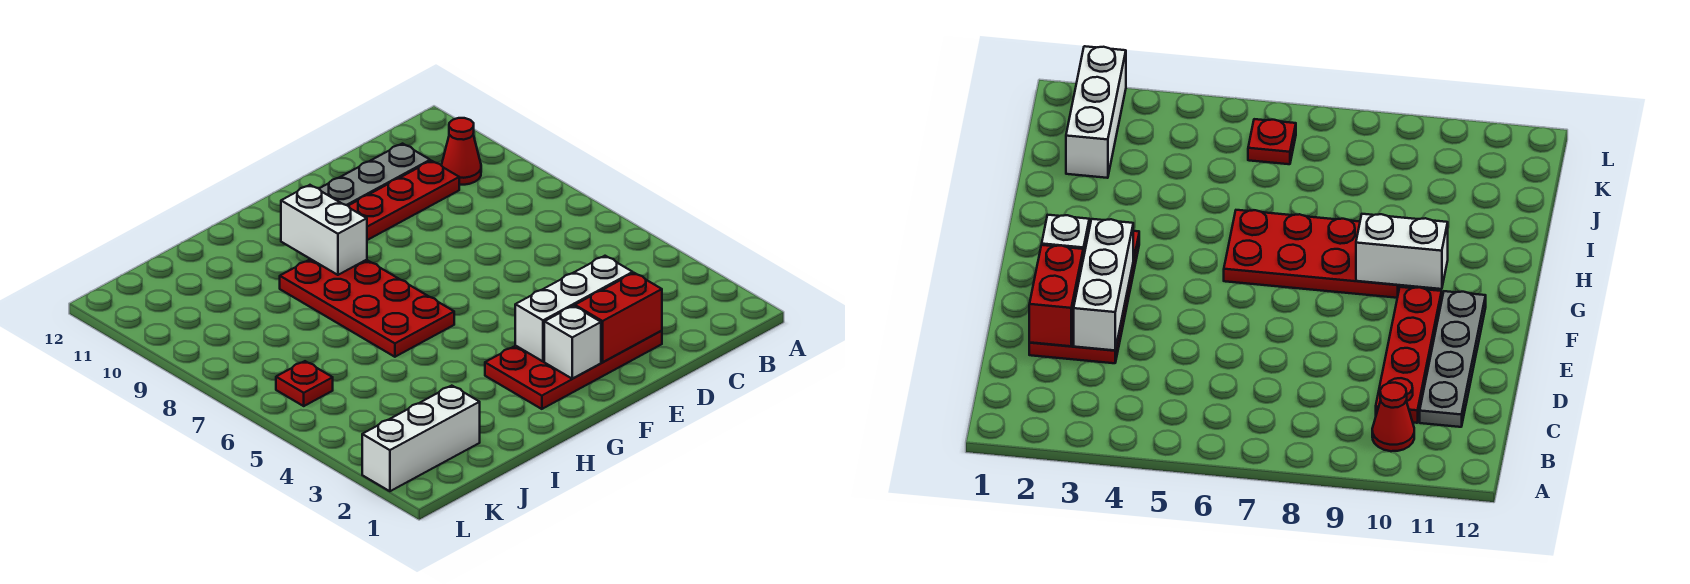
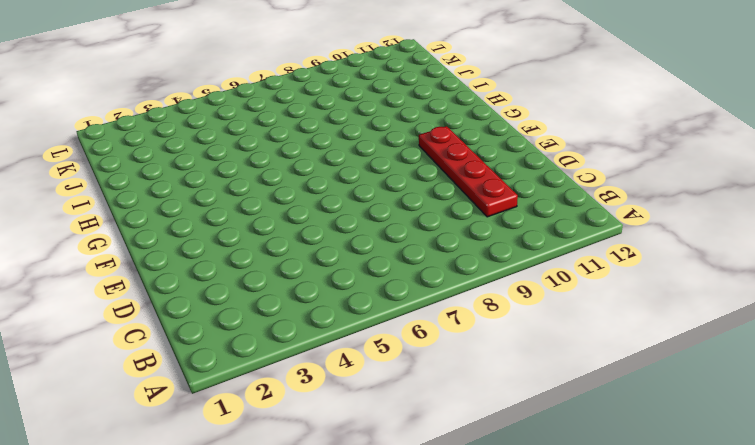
none -> red cone B10 level 1
none -> grey plate C11:F11 level 1

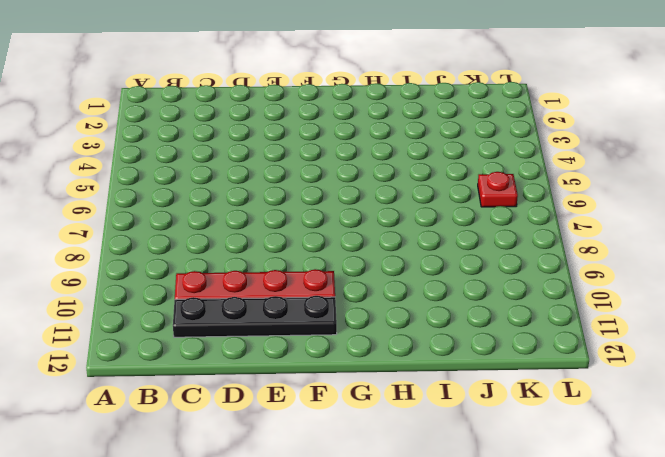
black plate C11:F11 level 1 -> grey plate C11:F11 level 1
none -> red cone B10 level 1
none -> red plate D2:G3 level 1

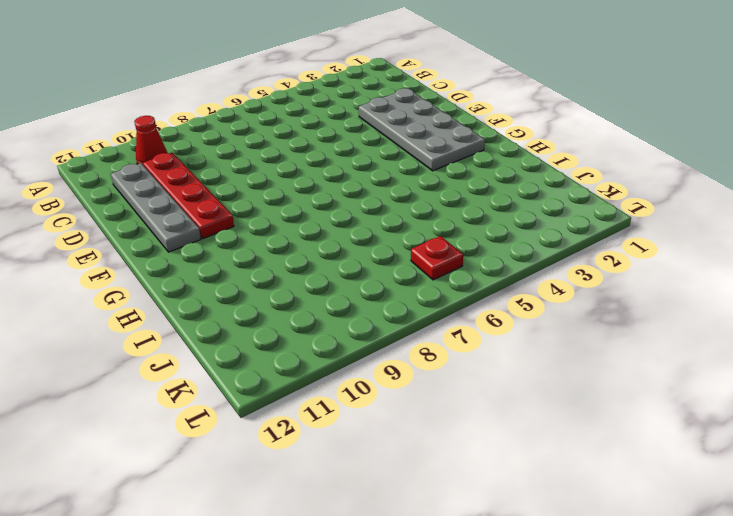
grey plate D2:G3 level 1 -> red plate D2:G3 level 1
none -> red plate G6:H9 level 1
none -> white brick J2:L2 level 1

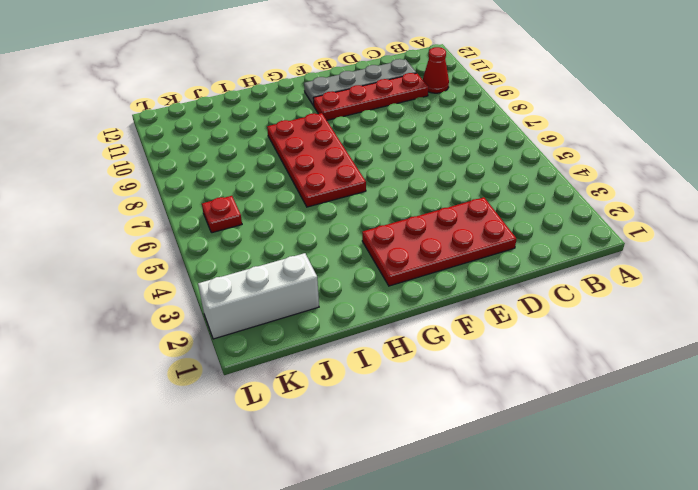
none -> red brick D2:E2 level 2
none -> white brick D3:F3 level 2

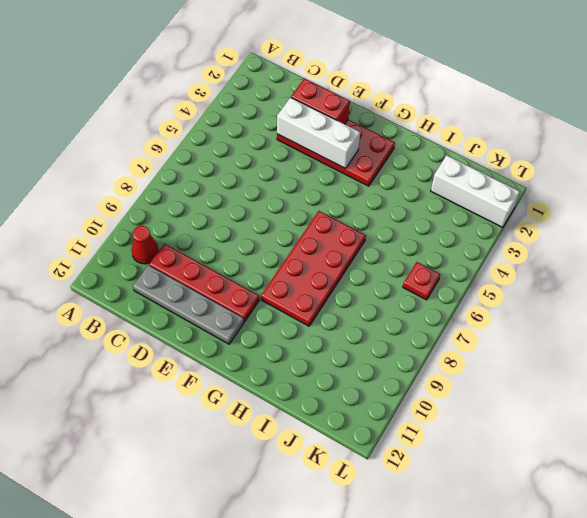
none -> white brick F2 level 2
none -> white brick G9:G10 level 2

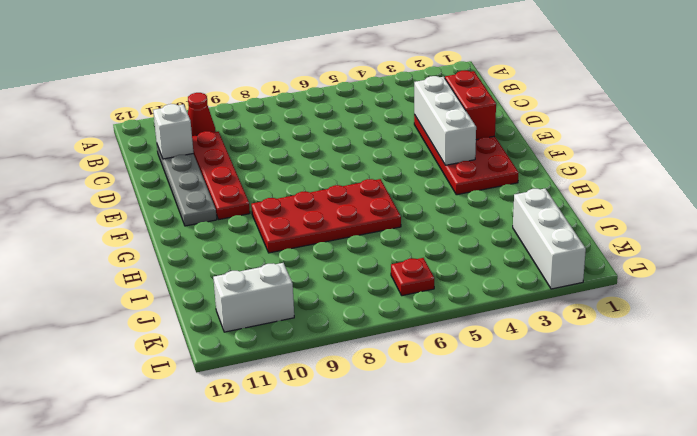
white brick C11 level 2 -> white brick F2 level 2
white brick K10:K11 level 1 -> white brick G9:G10 level 2

